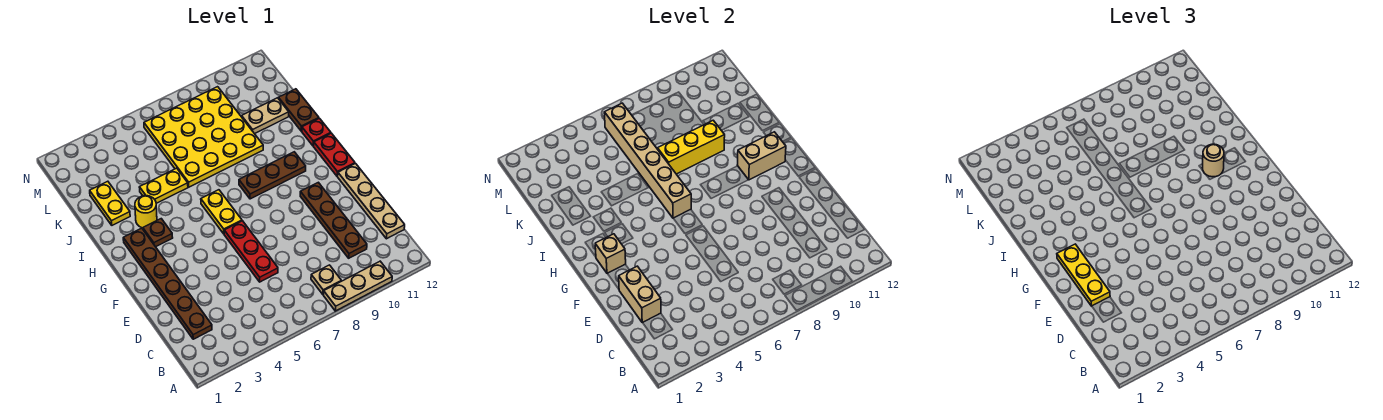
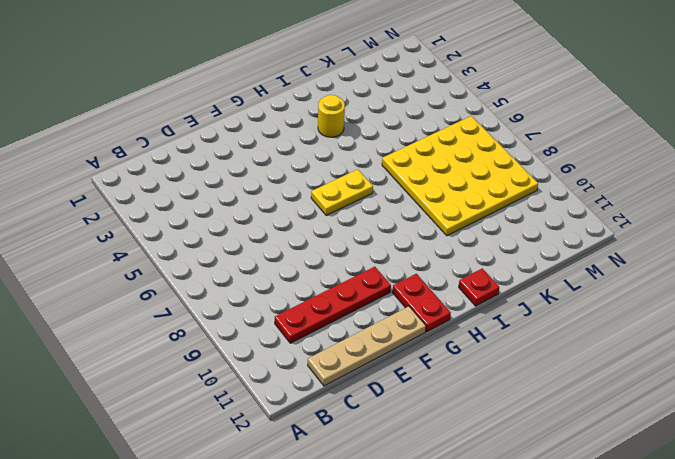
red plate C10:F10 level 1 -> brown plate C10:F10 level 1
red plate G11:G12 level 1 -> red plate G12:H12 level 1
none -> tan plate A8:A10 level 1
none -> tan plate B8 level 1
none -> brown plate C2:H2 level 1

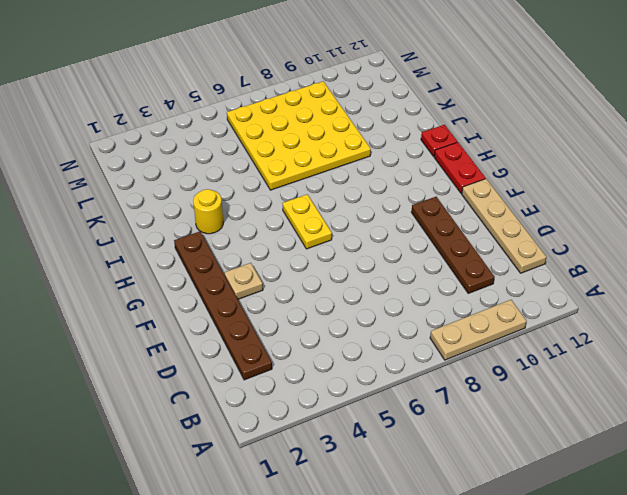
tan plate F3 level 1 -> tan plate B8 level 1
none -> red plate D6:F6 level 1
none -> brown plate H3 level 1
none -> brown plate H8:H10 level 1

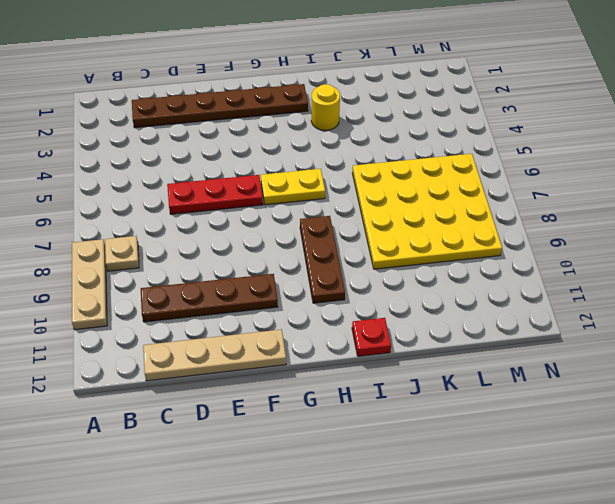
none -> red plate G12:H12 level 1
none -> brown plate H3 level 1
none -> yellow plate J2:K2 level 1

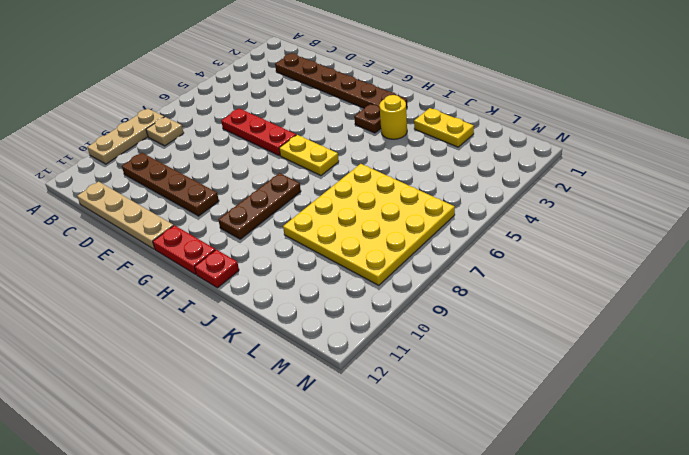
none -> yellow plate J4:J5 level 1
none -> brown plate J12:K12 level 1
none -> tan plate K10:K11 level 1

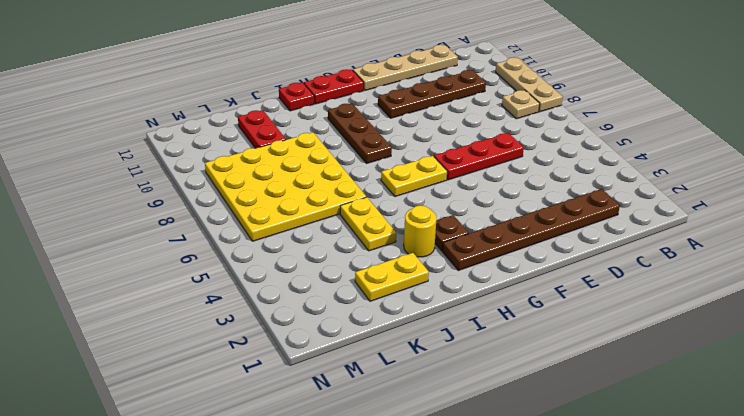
red plate K10:K11 level 1 -> tan plate K10:K11 level 1
none -> brown plate J12:K12 level 1
none -> tan brick D2:E2 level 2
none -> tan brick G2 level 2

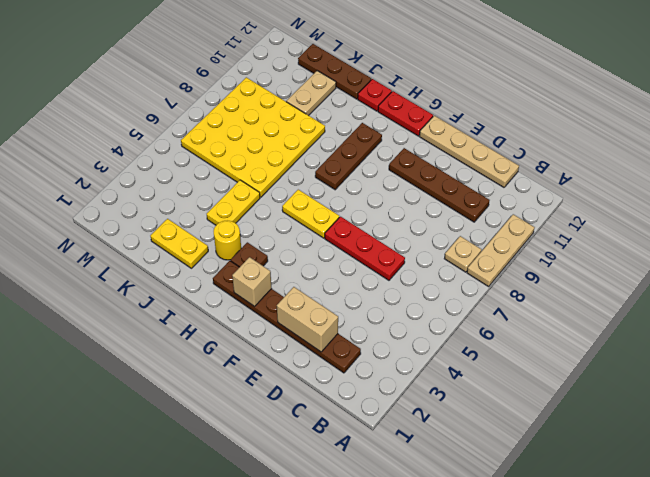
brown plate J12:L12 level 1 -> brown plate J12:K12 level 1
none -> tan brick H6:M6 level 2
none -> tan brick H10:H11 level 2
none -> yellow brick J7:J9 level 2

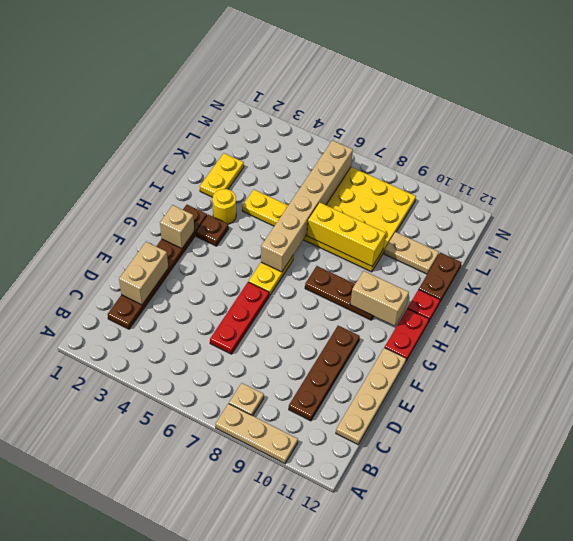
none -> yellow plate E2:G2 level 3
none -> tan round brick H10 level 3

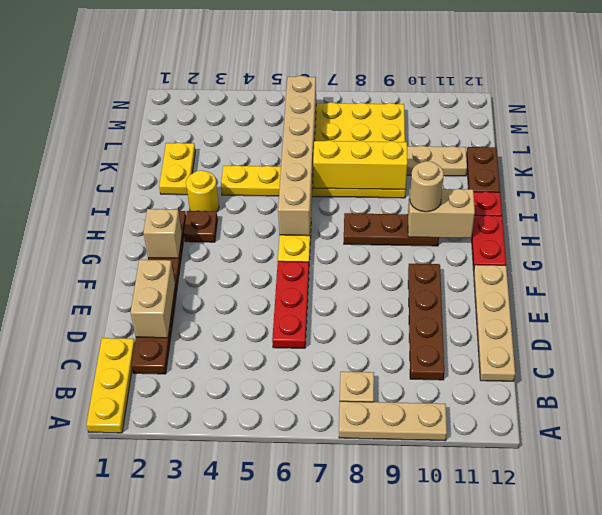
yellow plate A1:C1 level 1 -> yellow plate E2:G2 level 3

